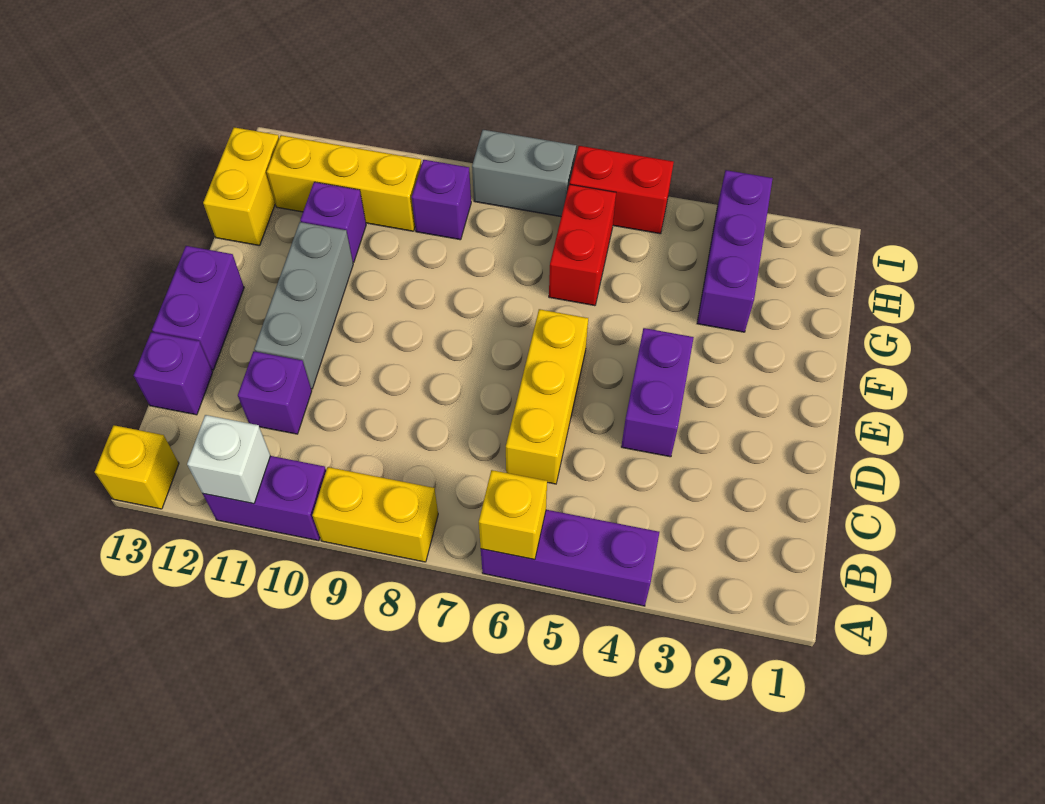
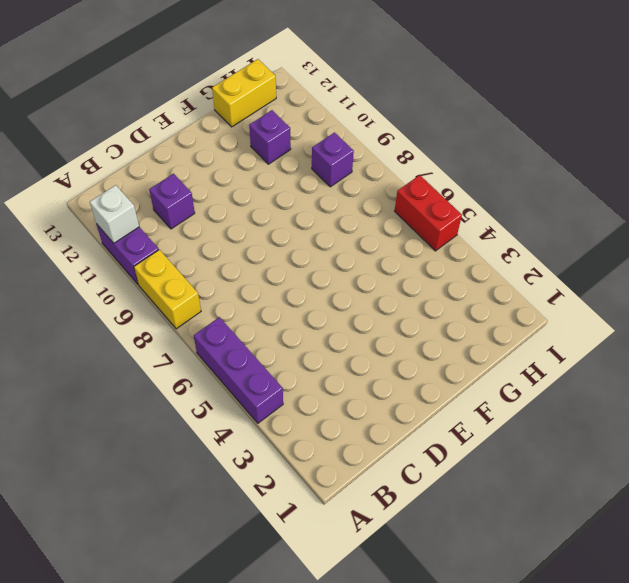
none -> yellow brick A13 level 1
none -> yellow brick C6:E6 level 1
none -> purple brick C13 level 1

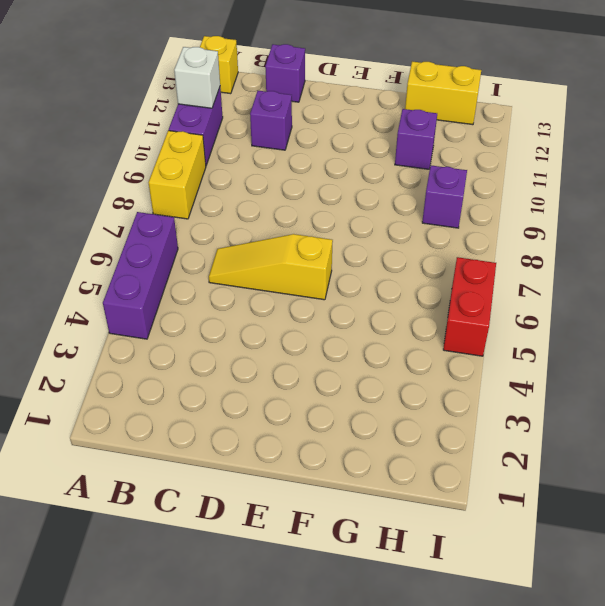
yellow slope C6:E6 level 1 top E -> yellow brick C6:E6 level 1
none -> purple brick D4:E4 level 1
none -> grey brick D11:F11 level 1
none -> purple brick D13:E13 level 1

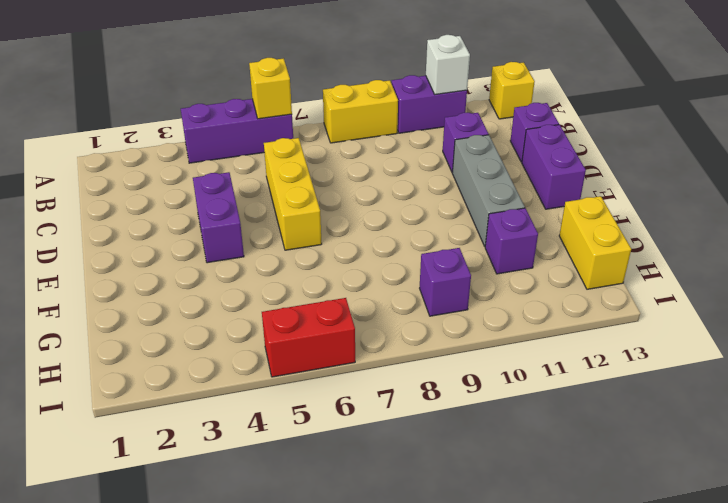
none -> purple brick G3:I3 level 1
none -> red brick G6:H6 level 1
none -> yellow brick H10:H12 level 1

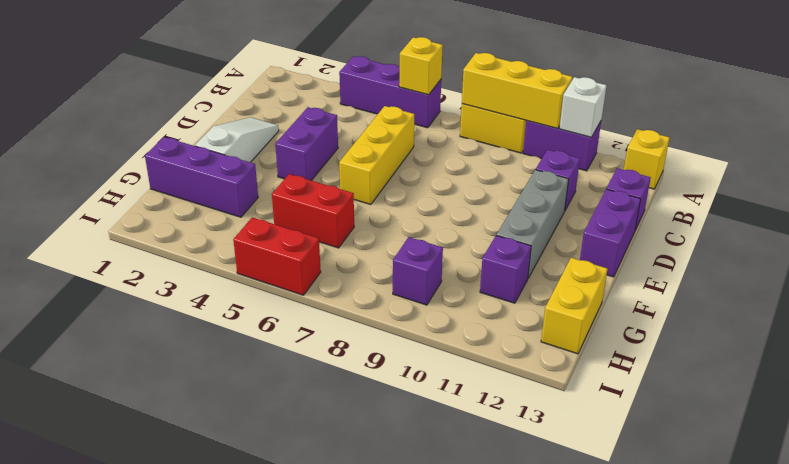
yellow brick A8:A10 level 2 -> yellow brick H10:H12 level 1
white slope D2:F2 level 1 top F -> none
purple brick G1:G3 level 1 -> purple brick G3:I3 level 1
red brick G5:G6 level 1 -> red brick G6:H6 level 1
none -> grey brick I7:I8 level 1

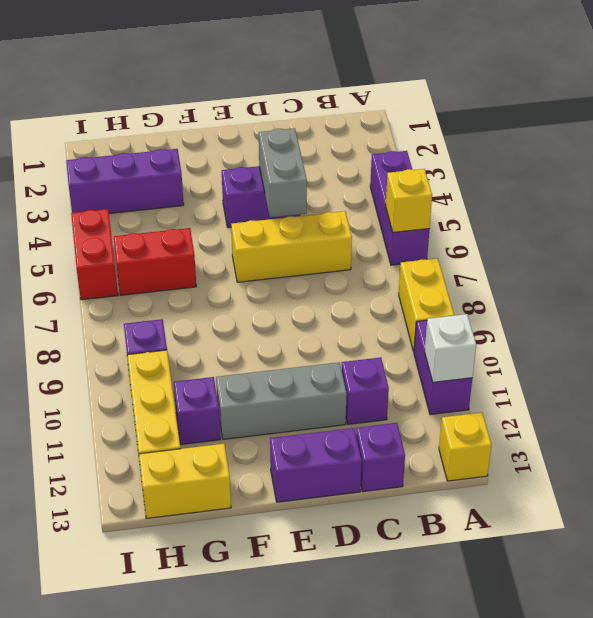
grey brick D4:D5 level 2 -> grey brick I7:I8 level 1

